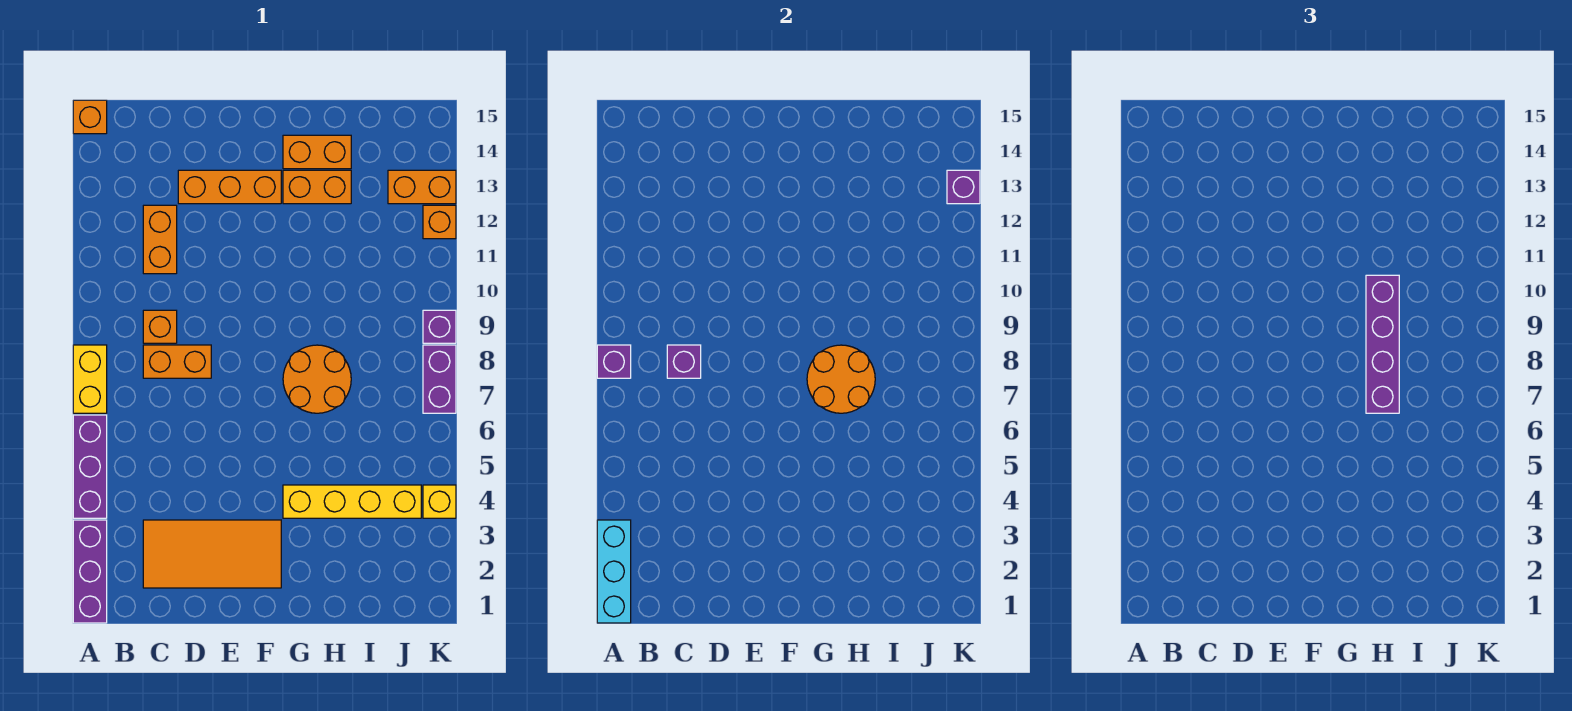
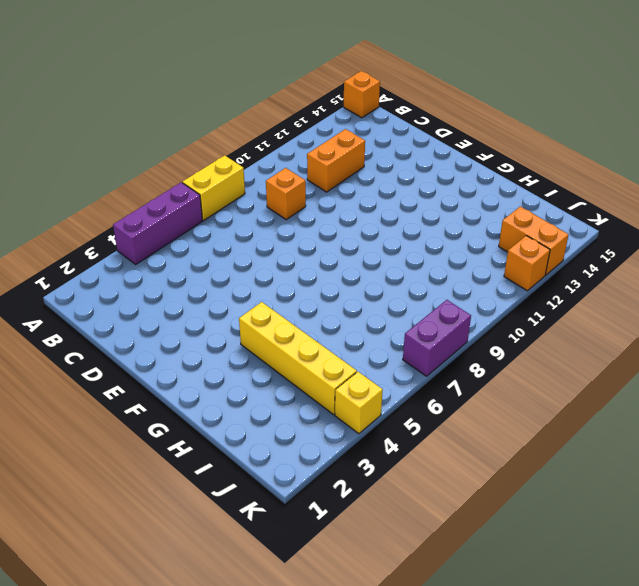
none -> purple brick A1:A3 level 1
none -> orange tile C2:F3 level 1
none -> orange brick C8:D8 level 1

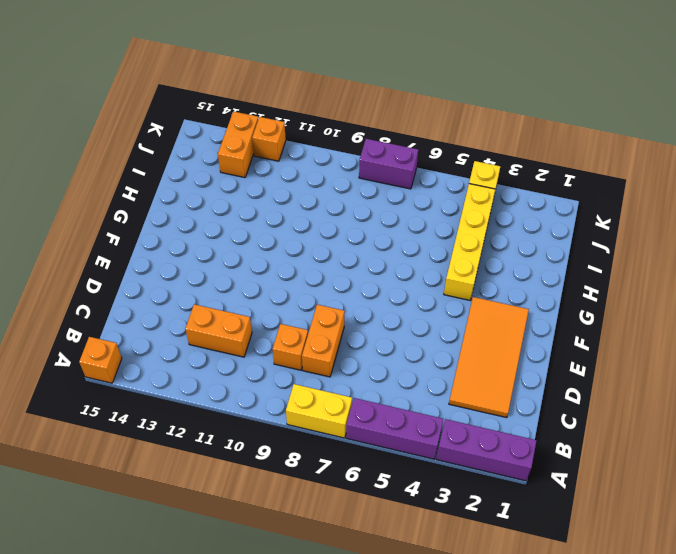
none -> orange brick D13:F13 level 1
none -> orange round brick G7:H8 level 1
none -> orange brick G13:H13 level 1

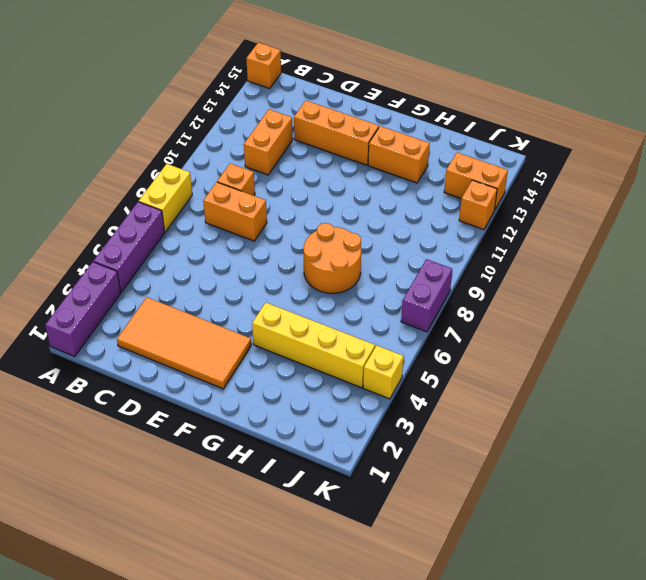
none -> orange brick G14:H14 level 1
none -> purple brick K9 level 1
none -> cyan brick A1:A3 level 2

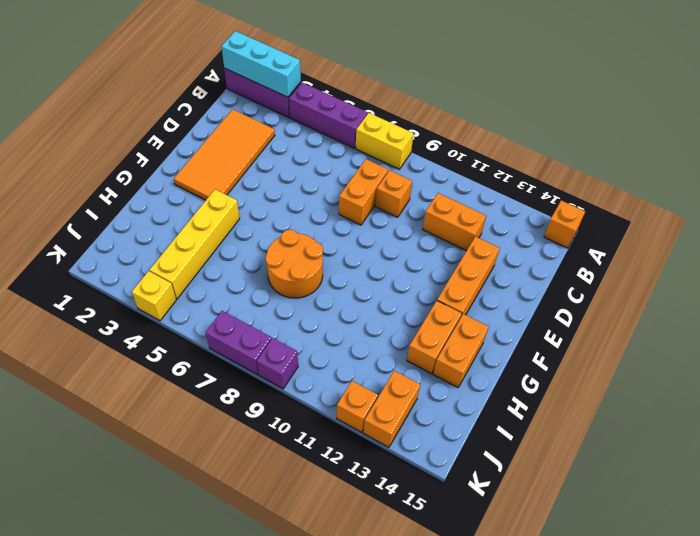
none -> purple brick A8 level 2
none -> purple brick C8 level 2
none -> orange round brick G7:H8 level 2

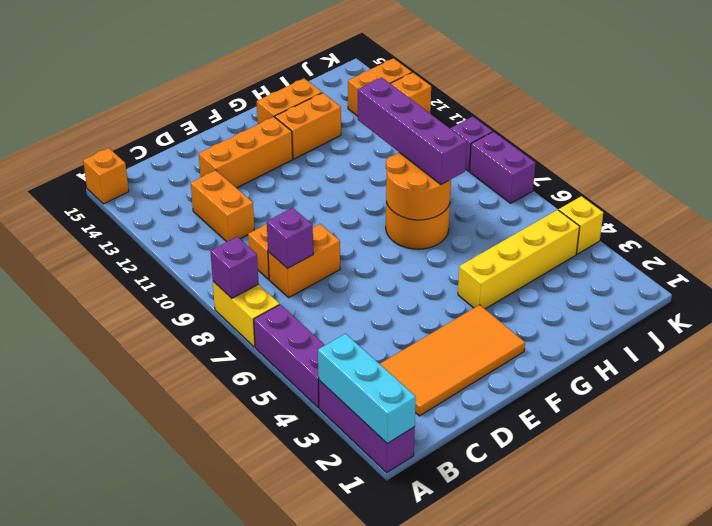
none -> purple brick K13 level 2

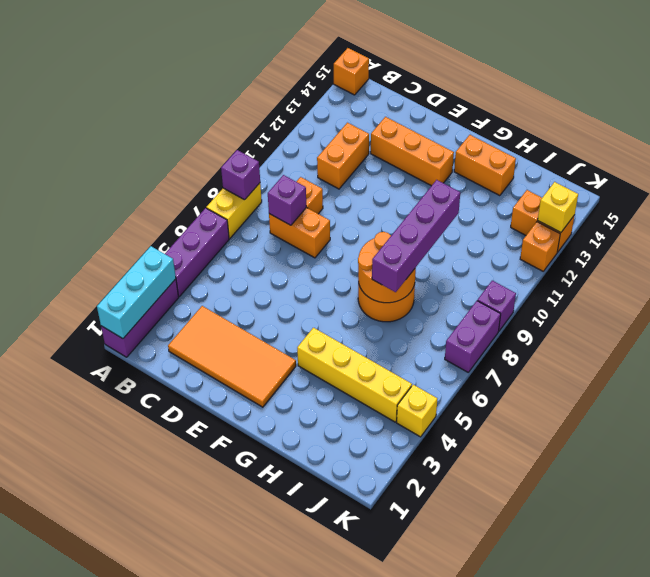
yellow brick K13 level 2 -> purple brick K13 level 2
none -> orange brick G13:H13 level 1

